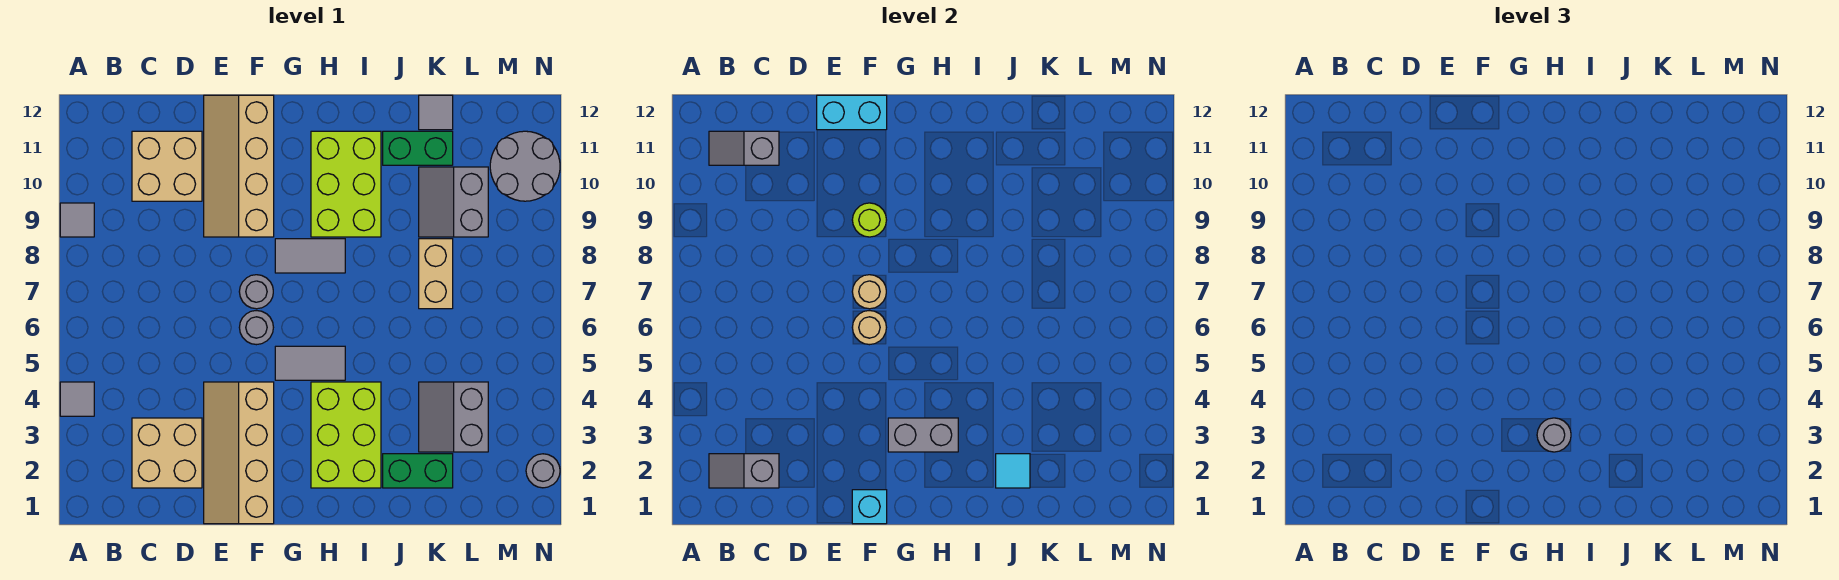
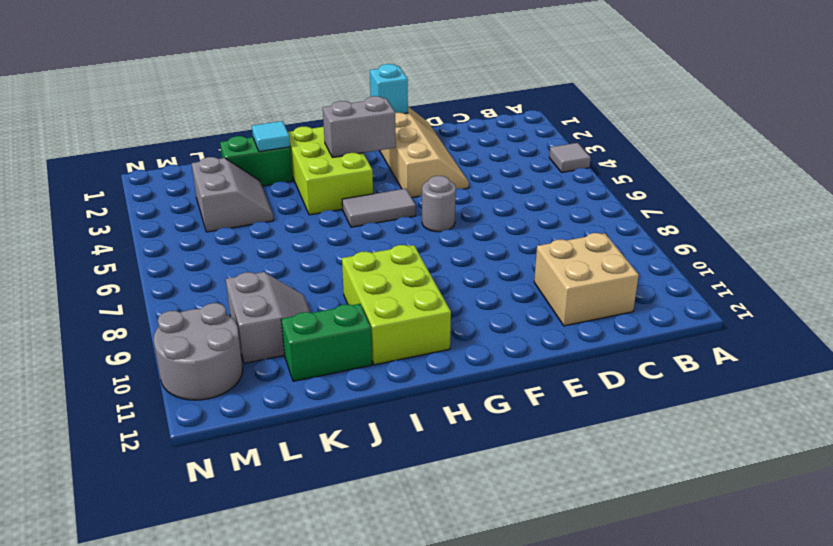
none -> grey tile A9 level 1
none -> tan brick C2:D3 level 1
none -> tan slope E9:F12 level 1 top F
none -> grey round brick F7 level 1

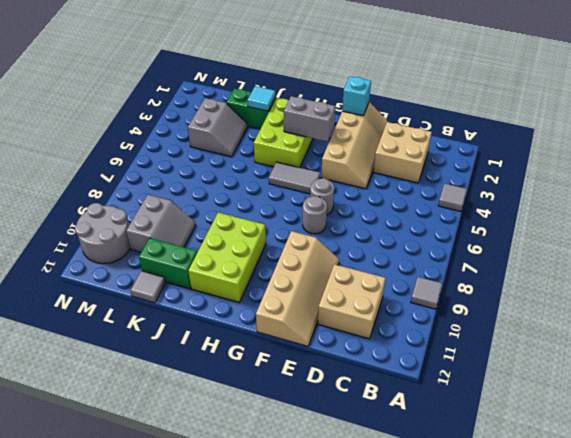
none -> grey tile G8:H8 level 1
none -> tan brick K7:K8 level 1
none -> grey round brick N2 level 1
none -> grey slope B2:C2 level 2 top C

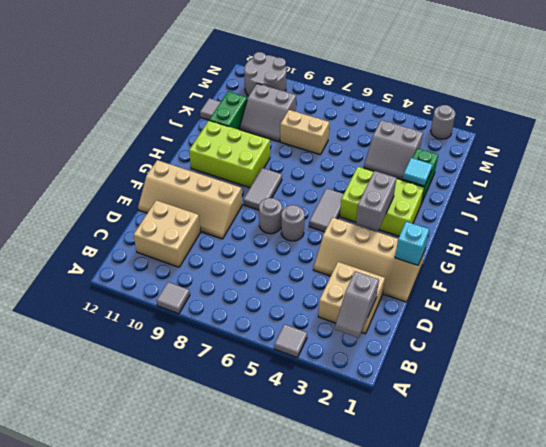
none -> grey slope B11:C11 level 2 top C
none -> cyan brick E12:F12 level 2
none -> tan round brick F6 level 2
none -> tan round brick F7 level 2

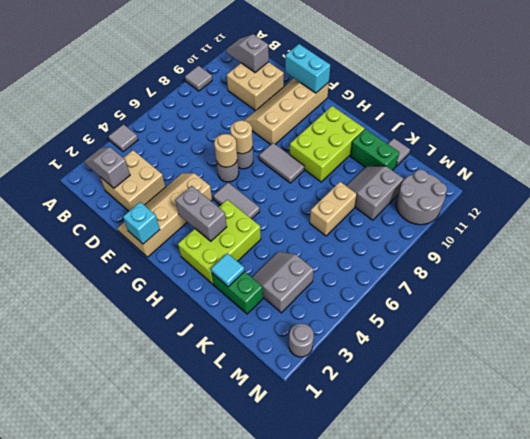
none -> lime round brick F9 level 2
none -> grey round brick H3 level 3

